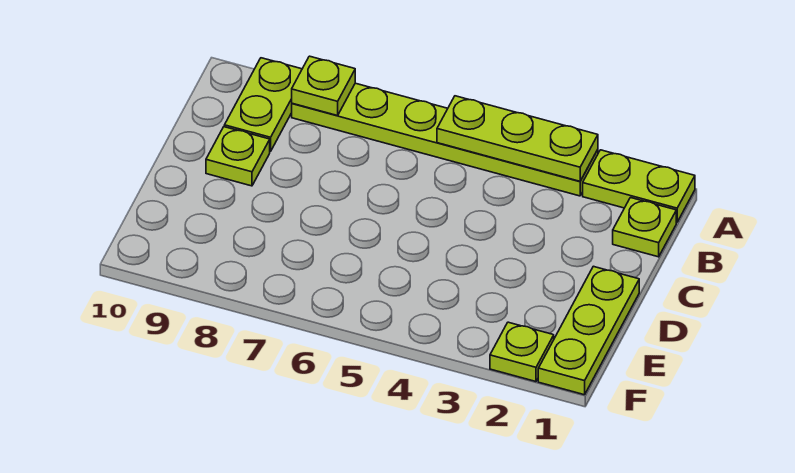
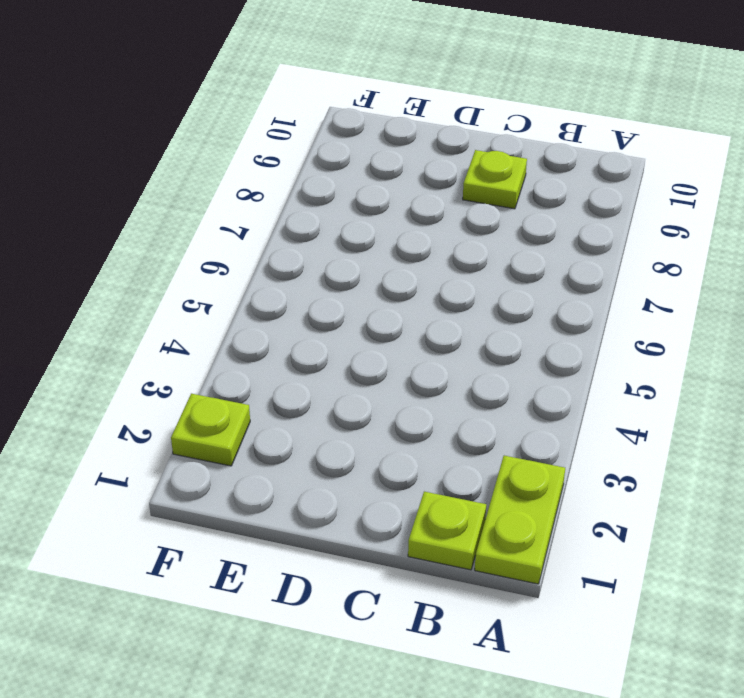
none -> lime plate A3:A8 level 1
none -> lime plate A9:B9 level 1

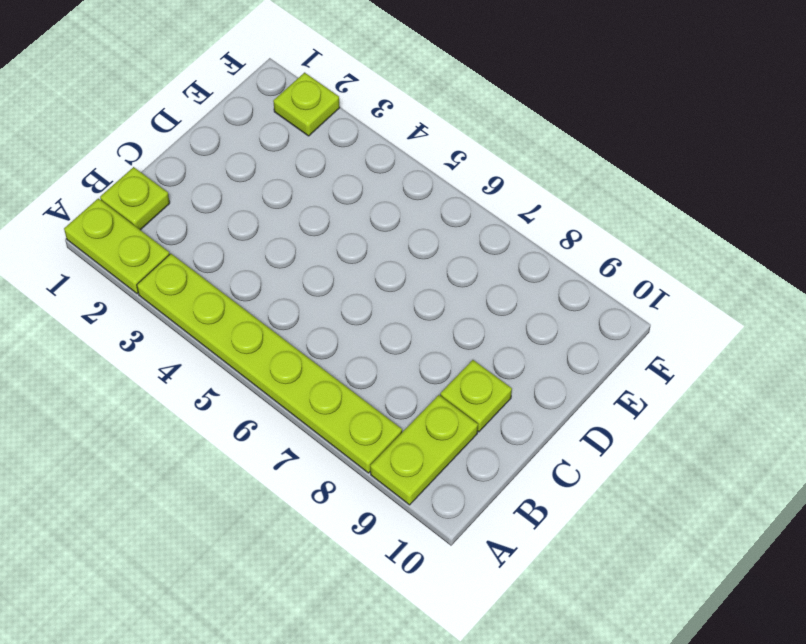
none -> lime plate D1:F1 level 1
none -> lime plate A3:A5 level 2

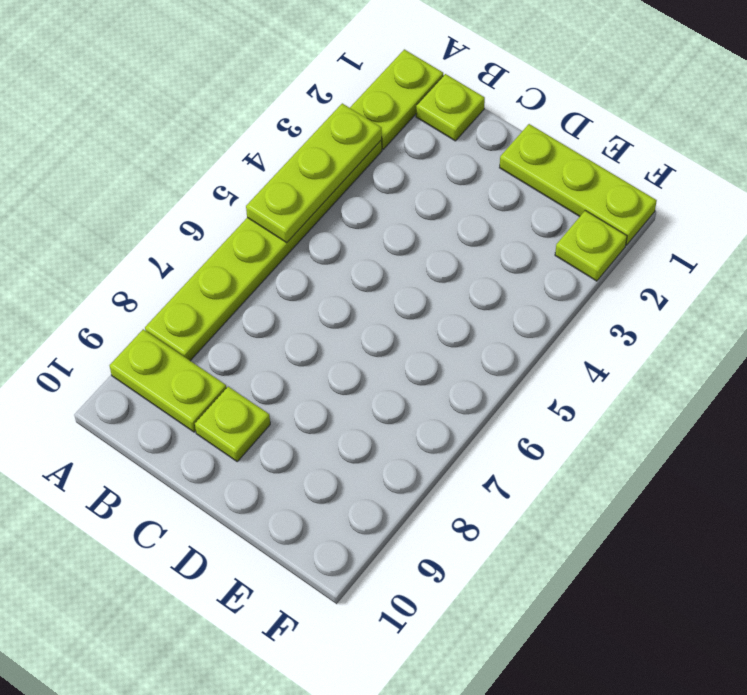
none -> lime plate A8 level 2

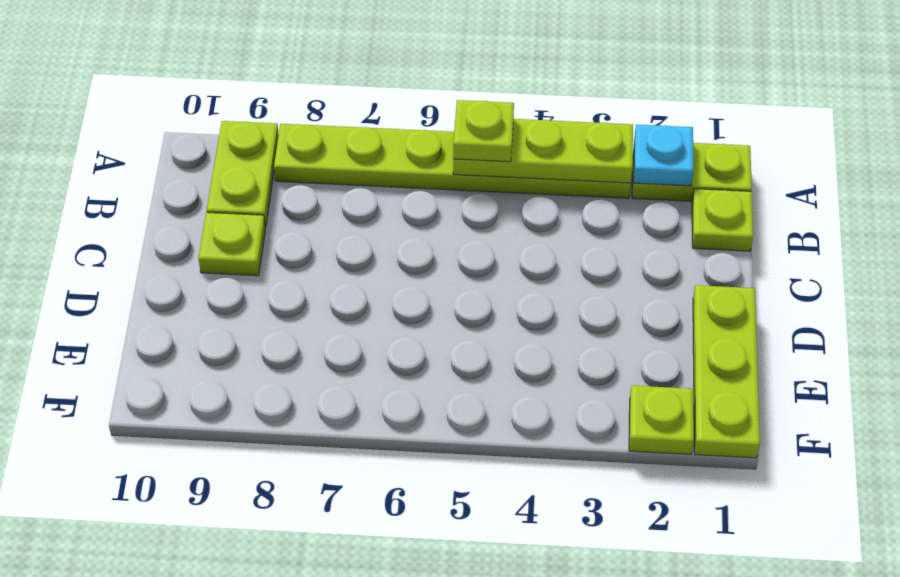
cyan plate A2 level 2 -> none
lime plate A5 level 3 -> lime plate A8 level 2

